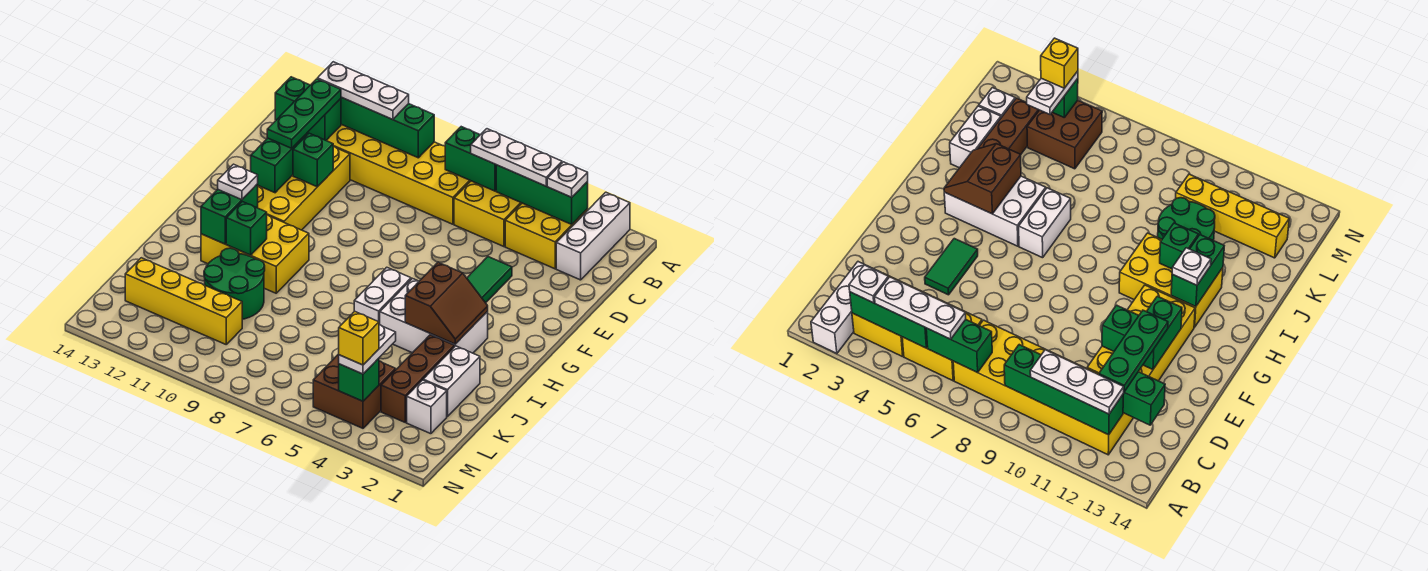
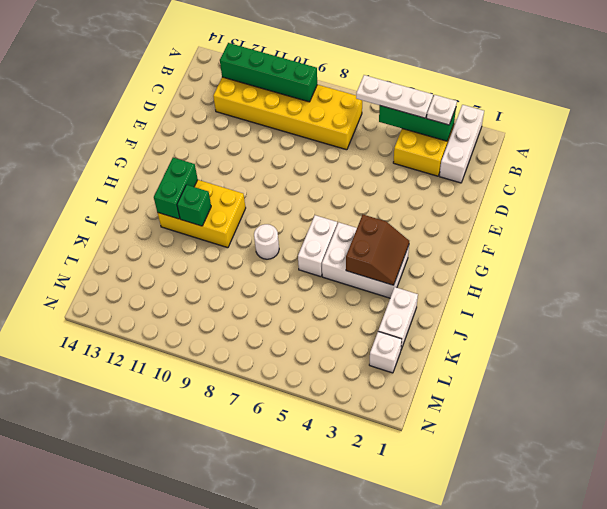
white round brick I8 level 1 -> none
none -> yellow brick B5:C6 level 1
none -> yellow brick D11:G12 level 1
none -> green tile E4:F4 level 1
none -> brown brick J3:L3 level 1

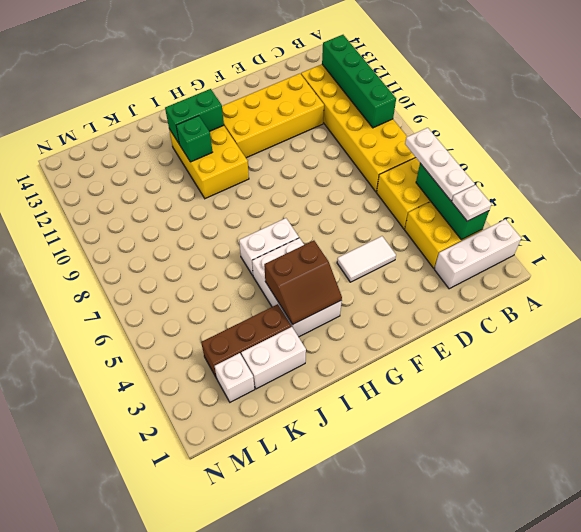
white tile E4:F4 level 1 -> green tile E4:F4 level 1
none -> green round brick J10:K11 level 1
none -> brown brick L4:M5 level 1
none -> yellow brick L10:L13 level 1
none -> green brick B6:B7 level 2

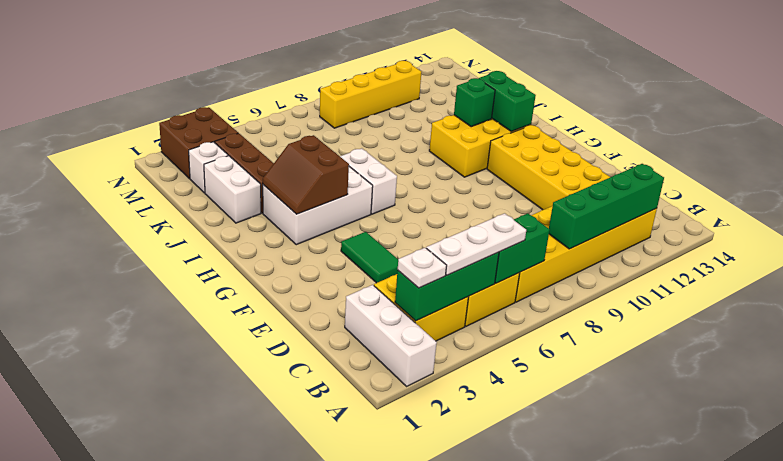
brown brick M2:N3 level 1 -> brown brick L4:M5 level 1
yellow brick M8:M11 level 1 -> yellow brick L10:L13 level 1
none -> green round brick J10:K11 level 1
none -> green brick C12:C13 level 2
none -> green brick E11 level 2
none -> green brick E12:F12 level 2

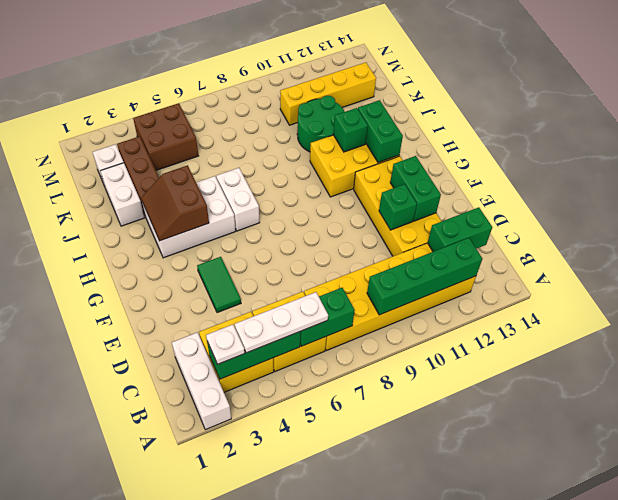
none -> green brick M4 level 2
none -> white plate B10:B12 level 3
none -> green plate C12:E12 level 3
none -> white plate H12 level 3

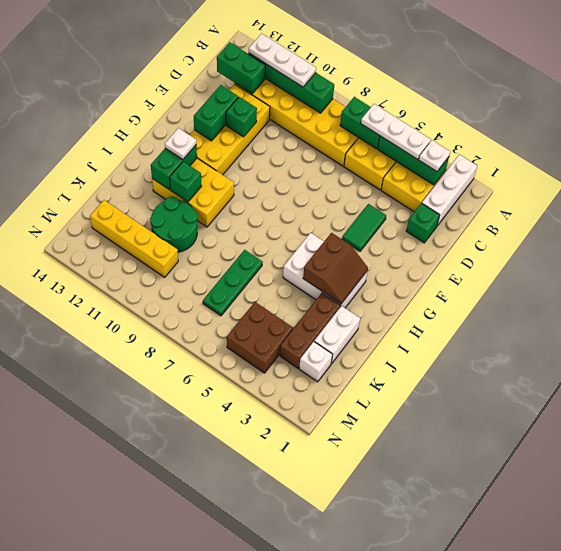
green brick D2 level 1 -> green brick M4 level 2
green plate J7:L7 level 1 -> green plate C12:E12 level 3
none -> white brick H6:I6 level 1
none -> white plate L4:M4 level 3
none -> yellow brick M4 level 4

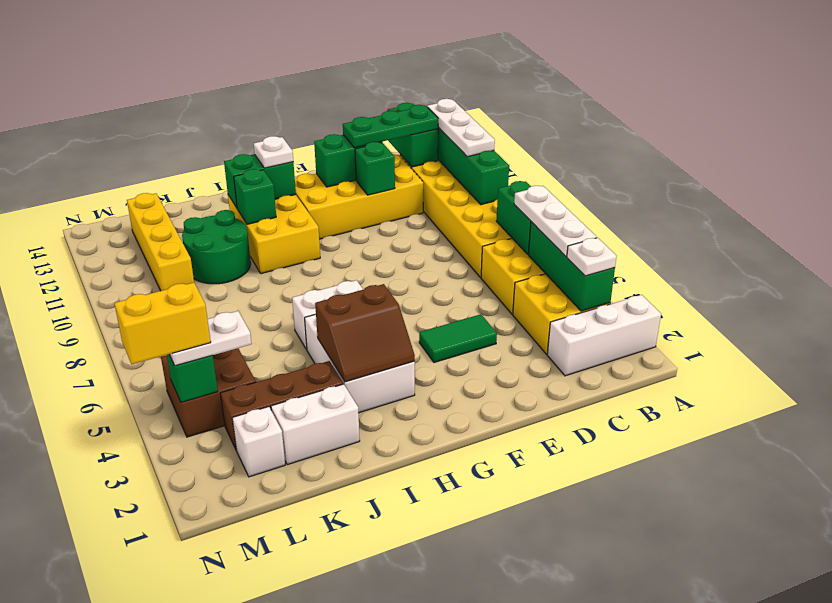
yellow brick M4:N4 level 4 -> yellow brick M4 level 4

